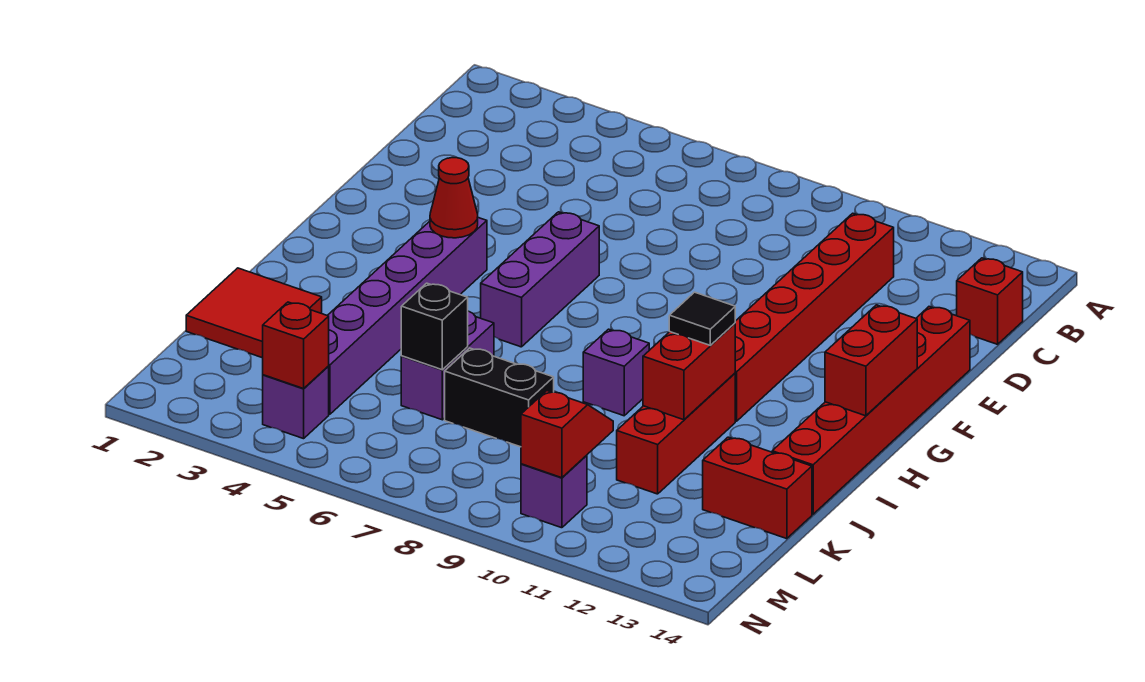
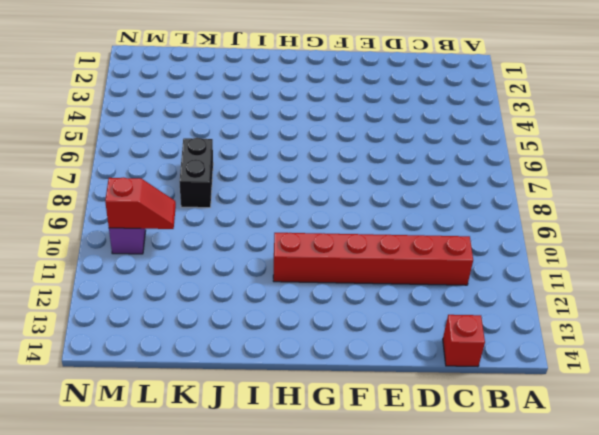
none -> red brick E14:J14 level 1
none -> purple brick F6:H6 level 1
none -> purple brick G4:L4 level 1

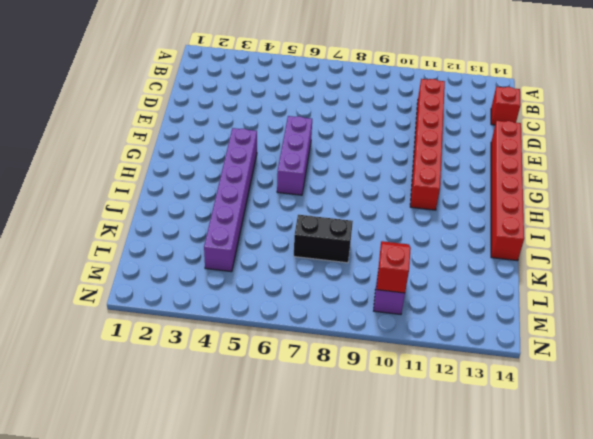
none -> purple brick I9 level 1
none -> red brick I11:K11 level 1
none -> red tile J1:K2 level 1

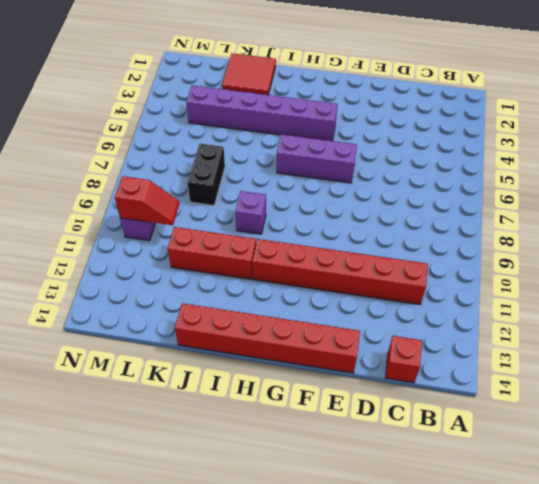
none -> purple brick J6:K6 level 1
none -> red brick K13:K14 level 1
none -> purple brick M4 level 1

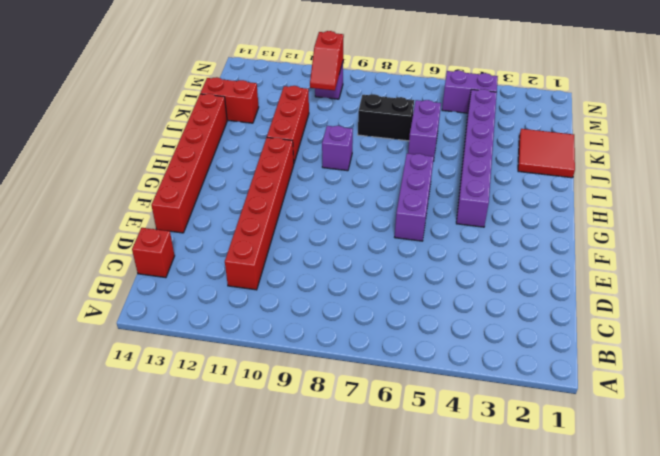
purple brick M4:M5 level 1 -> purple brick M4 level 1
none -> red cone G4 level 2
none -> red brick G14:H14 level 2
none -> red brick I11:J11 level 2

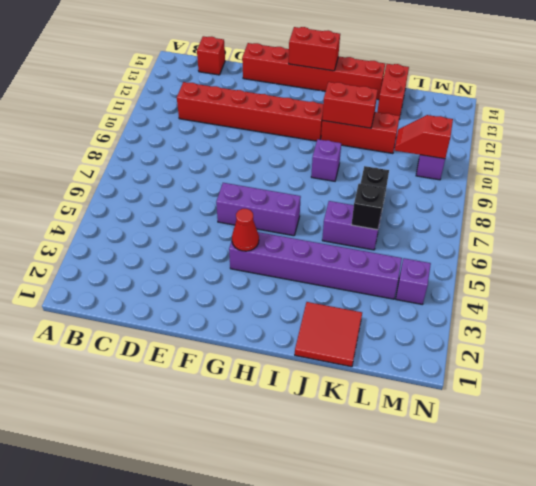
none -> red brick M4 level 2
none -> black tile I11 level 3

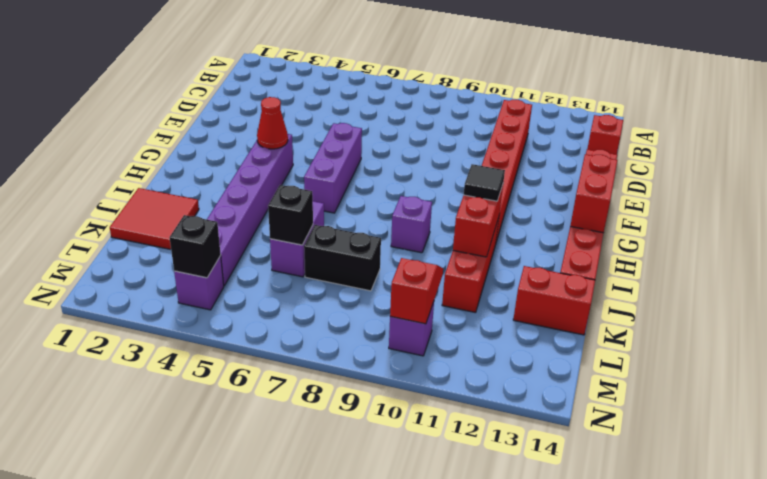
black brick M4 level 2 -> red brick M4 level 2

